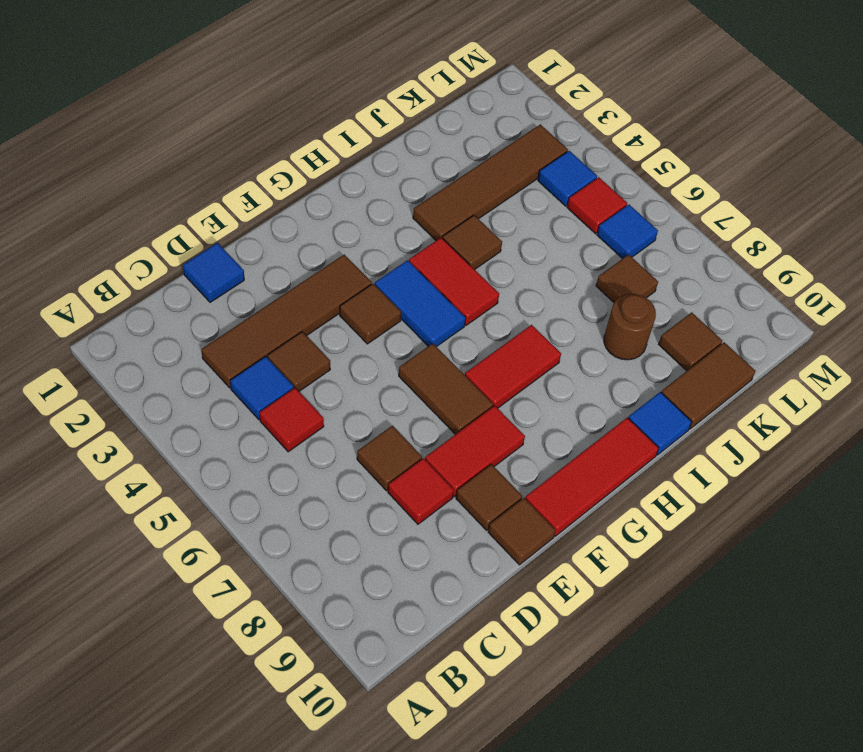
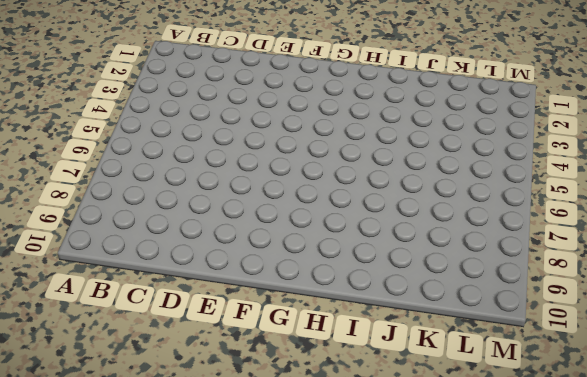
none -> brown tile C3:F3 level 1
none -> blue tile C4 level 1
none -> red tile C5 level 1

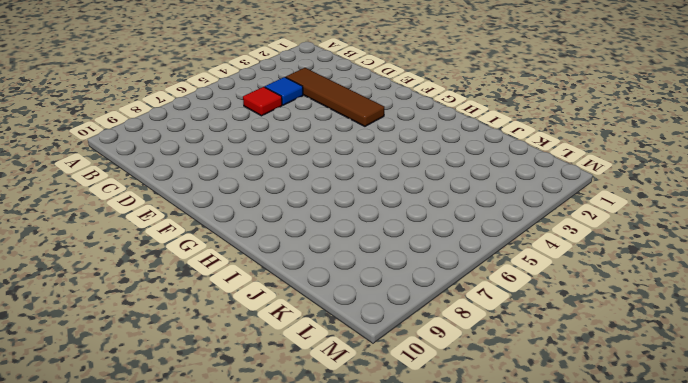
none -> blue tile D1 level 1
none -> brown tile D4 level 1
none -> brown tile D7 level 1

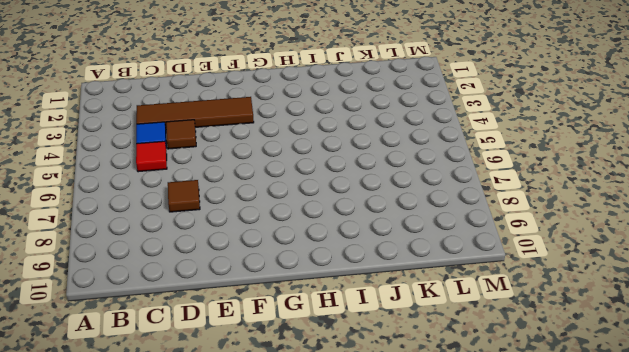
none -> blue tile D1 level 1
none -> red tile D8 level 1
none -> red tile E8:F8 level 1

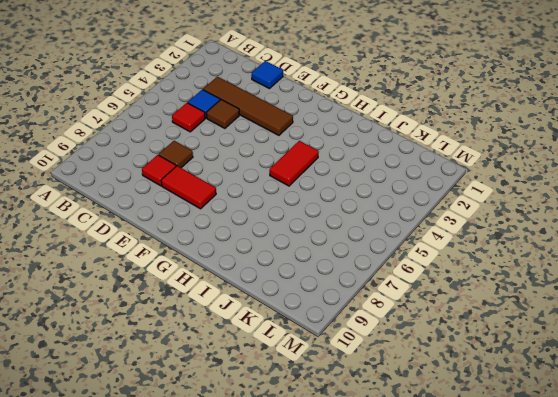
none -> brown tile E9 level 1
none -> brown tile E10 level 1
none -> brown tile F4 level 1

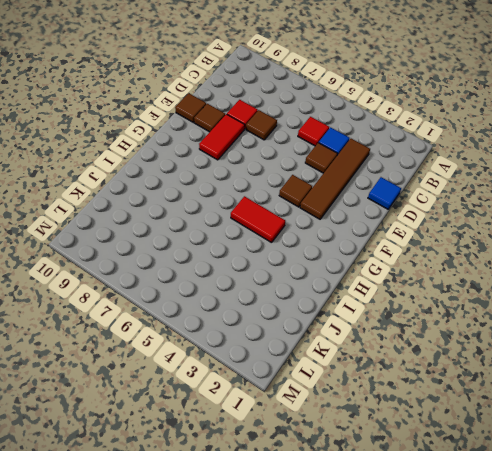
none -> brown tile F6:F7 level 1
none -> red tile F10:H10 level 1
none -> blue tile G4:G5 level 1

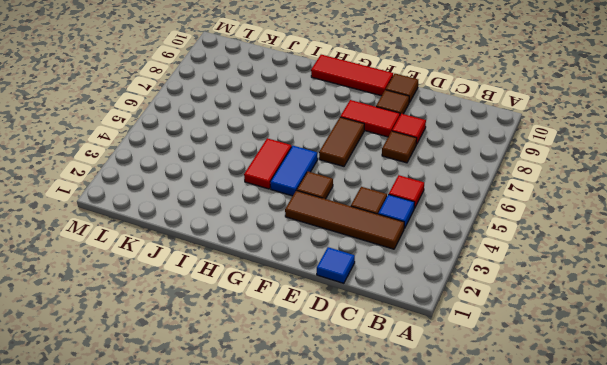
none -> red tile G7:H7 level 1
none -> brown tile I3:L3 level 1
none -> brown tile I4 level 1

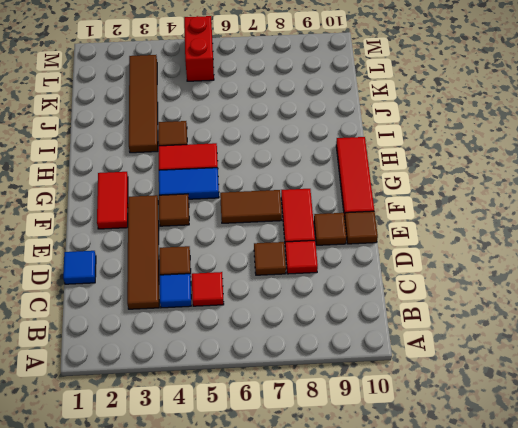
red tile F2:G2 level 1 -> red tile G7:H7 level 1
red brick L5:M5 level 1 -> red tile L5 level 1
none -> blue tile I10 level 1
none -> brown round brick J8 level 1
none -> brown tile J10:K10 level 1

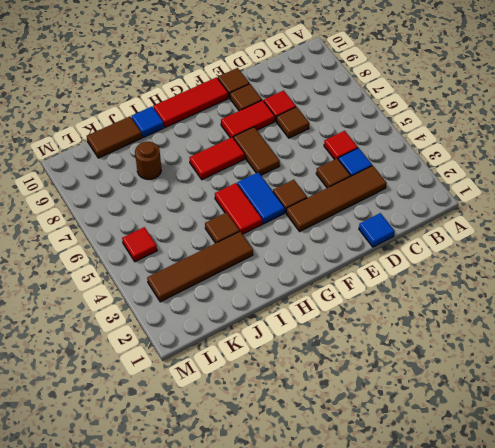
none -> brown tile K7 level 1
none -> brown tile K9 level 1
none -> blue tile L4 level 1

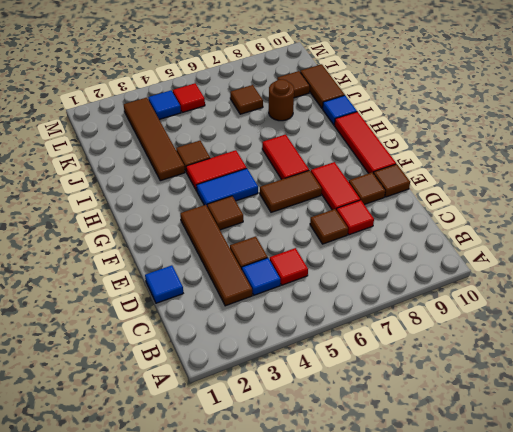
none -> blue tile L6 level 1

